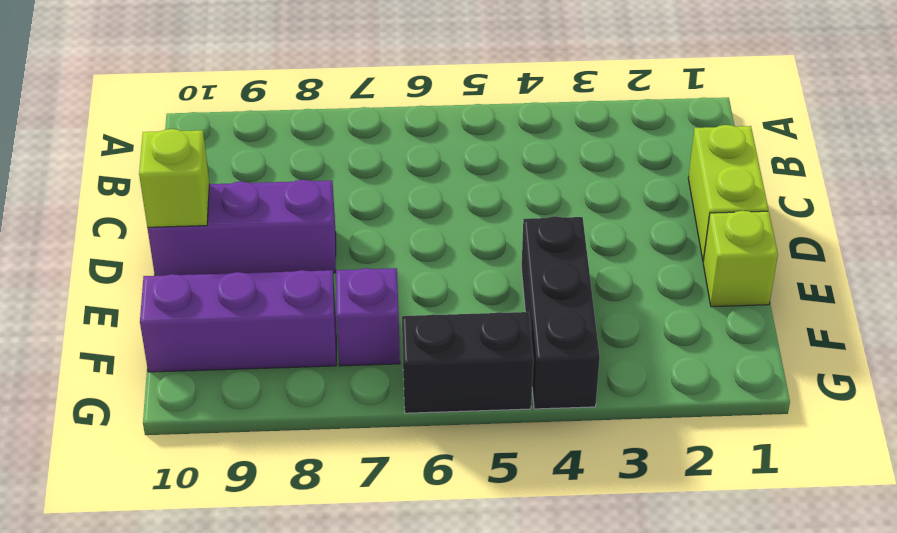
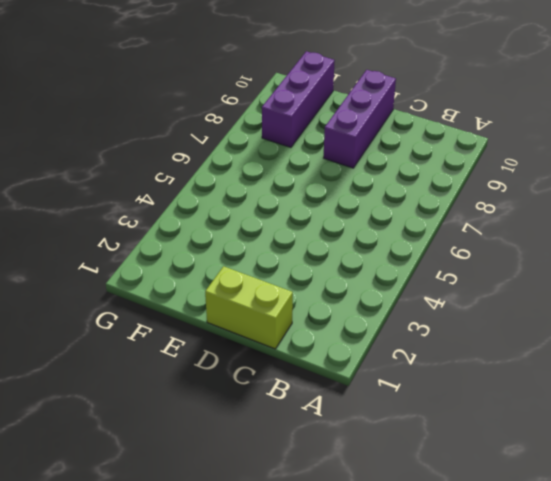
none -> lime brick E1 level 1
none -> black brick E4:G4 level 1

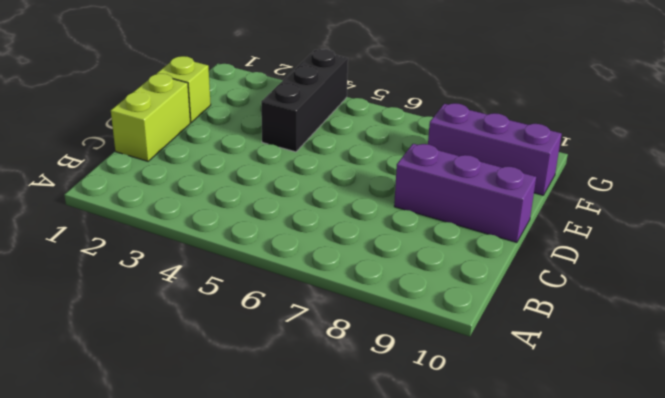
none -> purple brick F7 level 1
none -> black brick G5:G6 level 1

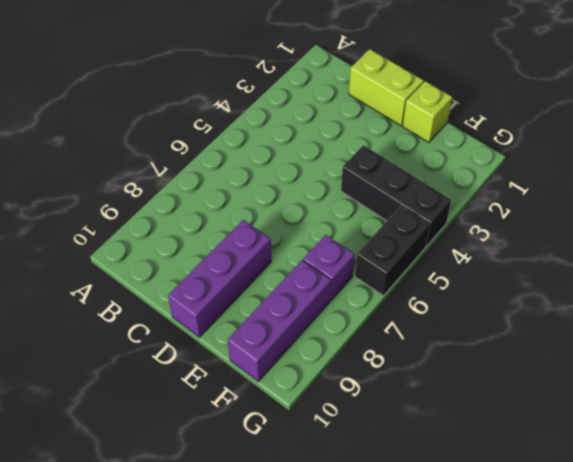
none -> lime brick D10 level 2

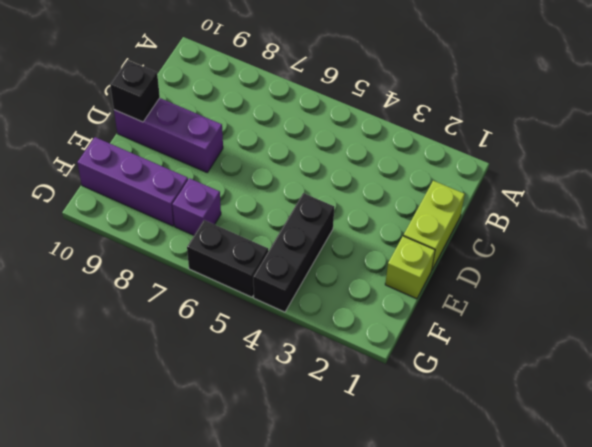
black brick D10 level 2 -> lime brick D10 level 2

